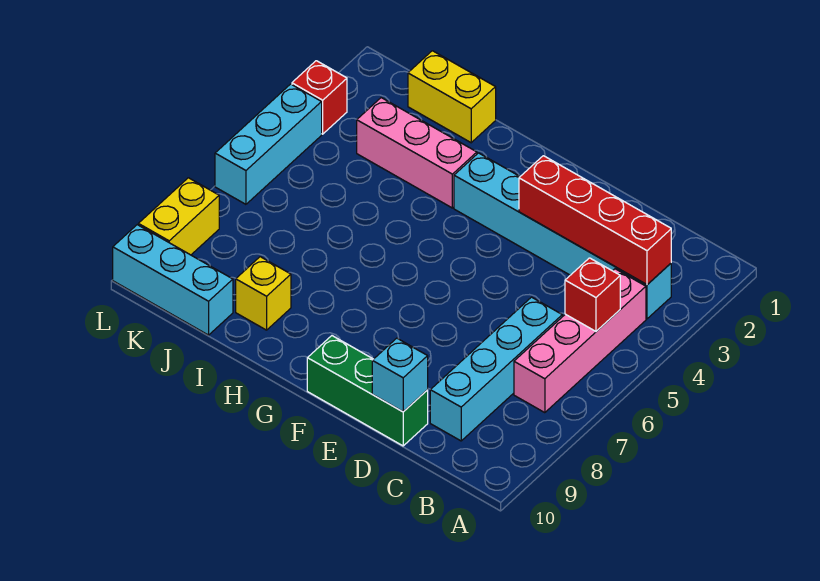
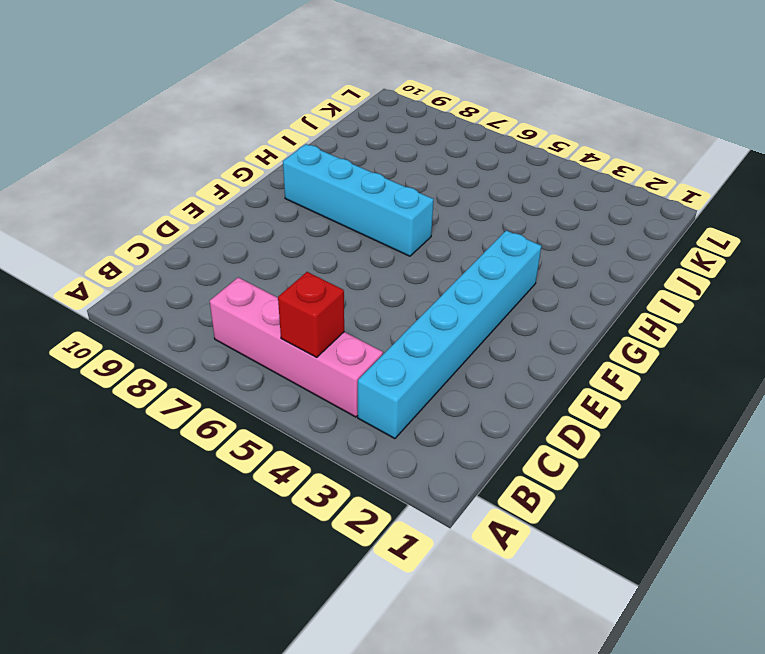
cyan brick G6:G9 level 1 -> cyan brick C6:C9 level 1
none -> green brick D10:F10 level 1
none -> pink brick H3:J3 level 1
none -> yellow brick I1:J1 level 1

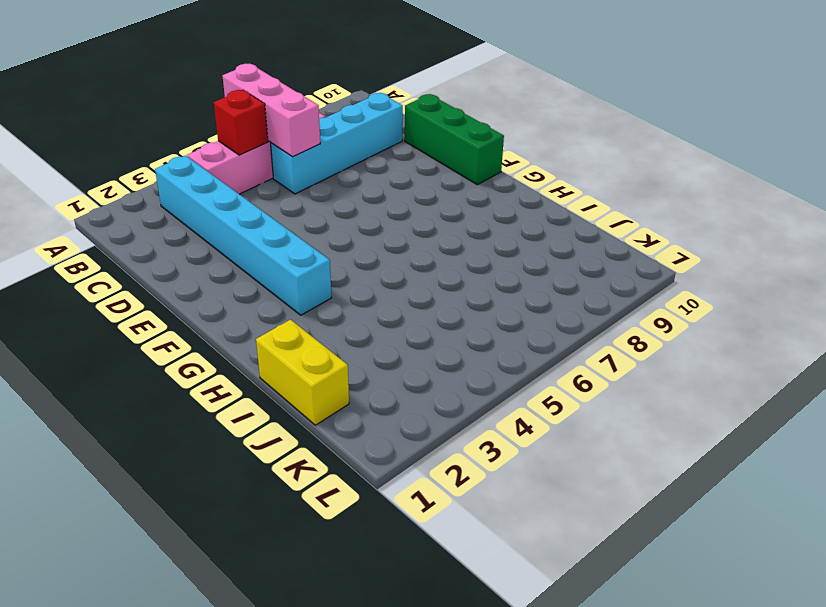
pink brick A6:C6 level 2 -> pink brick H3:J3 level 1
none -> yellow brick I9 level 1
none -> cyan brick J10:L10 level 1
none -> red brick L3 level 1

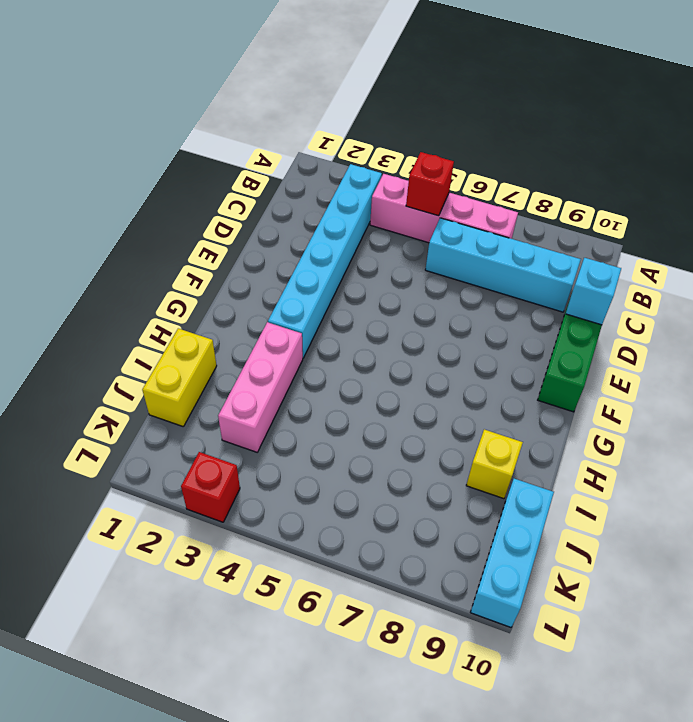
none -> cyan brick L4:L6 level 1
none -> yellow brick L8:L9 level 1
none -> red brick B3:E3 level 2

